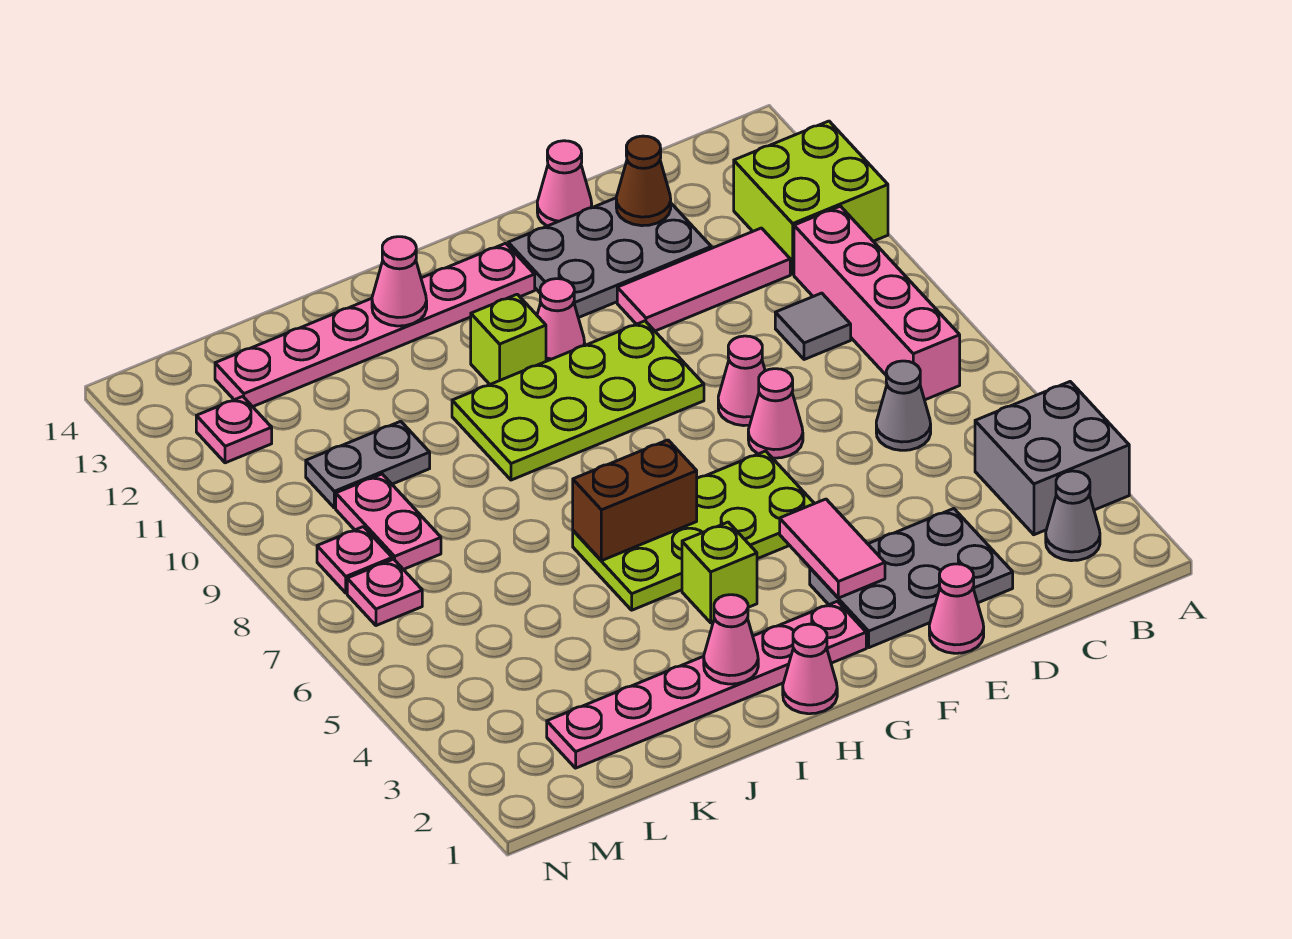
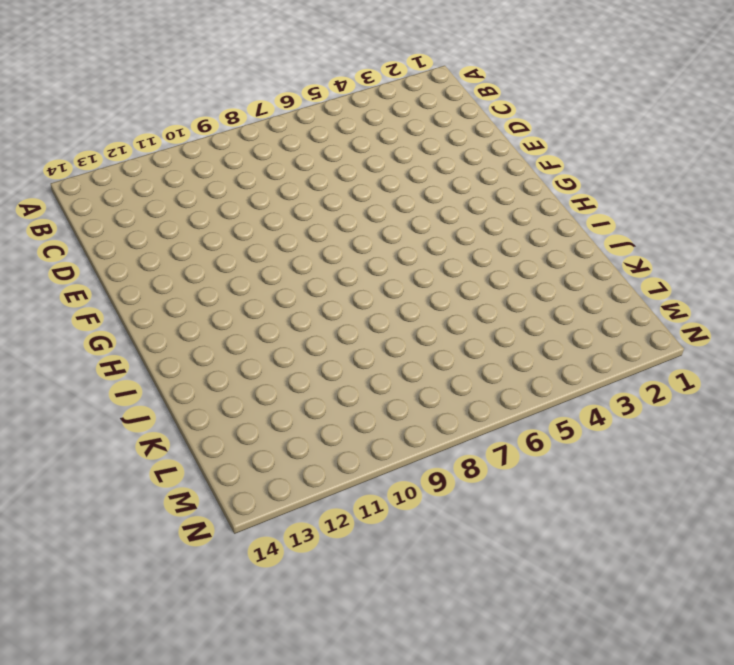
none -> grey brick A3:B4 level 1
none -> lime brick A11:B12 level 1
none -> grey cone B2 level 1
none -> pink brick B7:B10 level 1

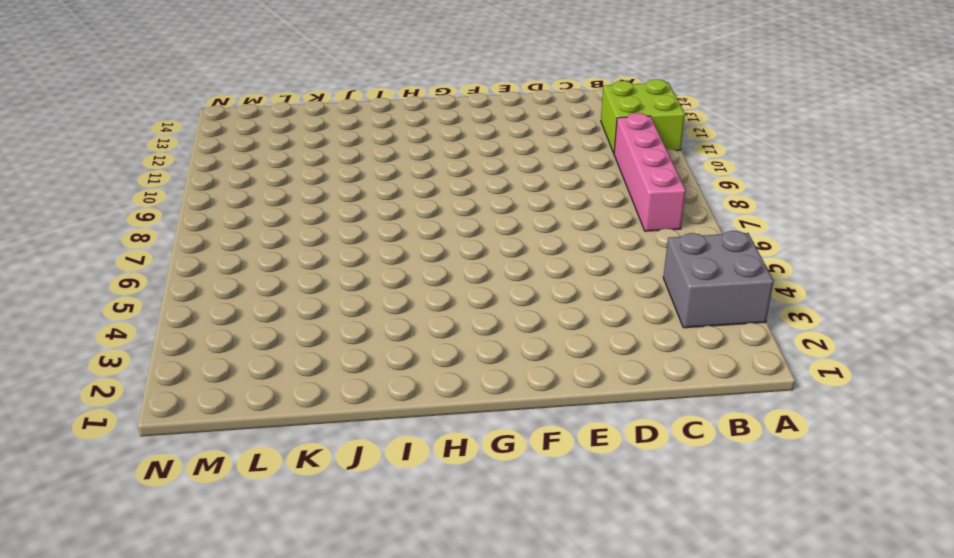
none -> grey cone B2 level 1
none -> grey cone C6 level 1
none -> grey tile C9 level 1
none -> pink tile C11:E11 level 1

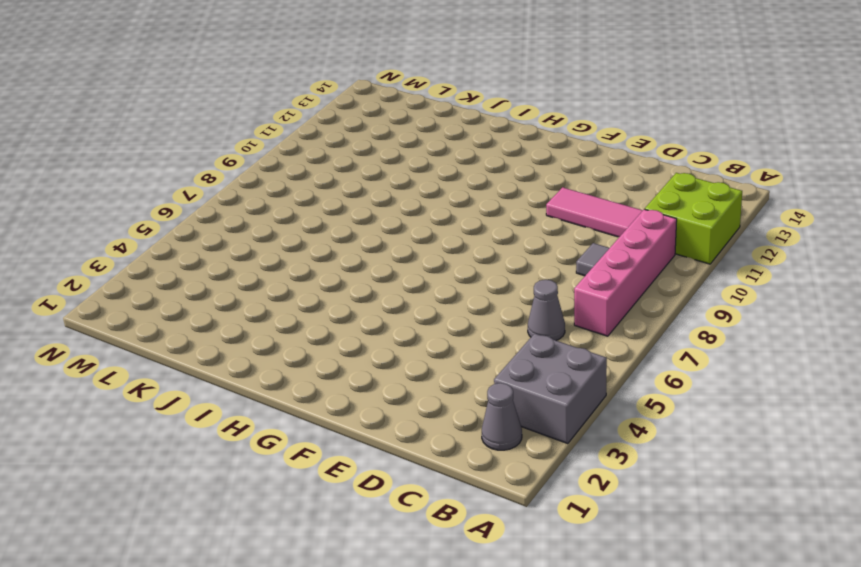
none -> grey plate D2:F3 level 1
none -> grey plate D12:F13 level 1
none -> pink cone E1 level 1
none -> pink cone E7 level 1

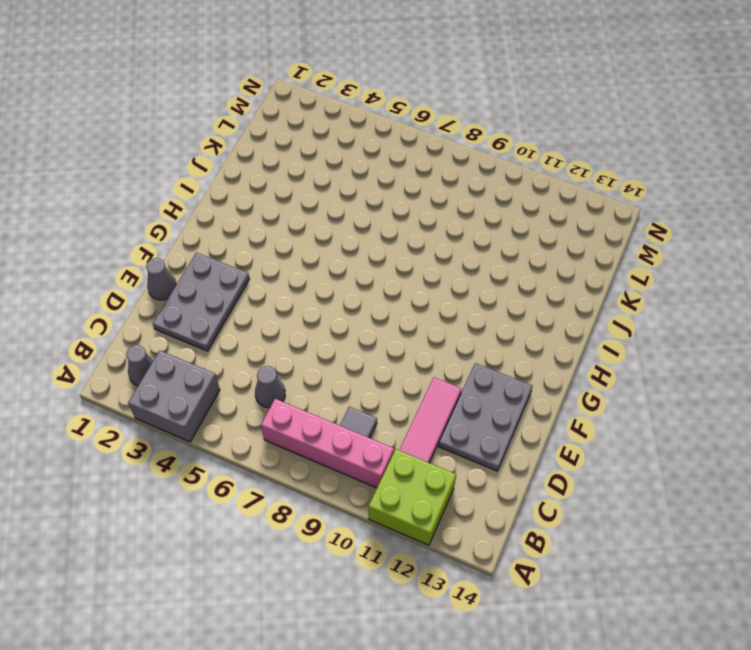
grey cone E1 level 1 -> pink cone E1 level 1
none -> pink cone E7 level 1
none -> pink cone E8 level 1
none -> pink cone E14 level 1
none -> lime plate F5:I6 level 1

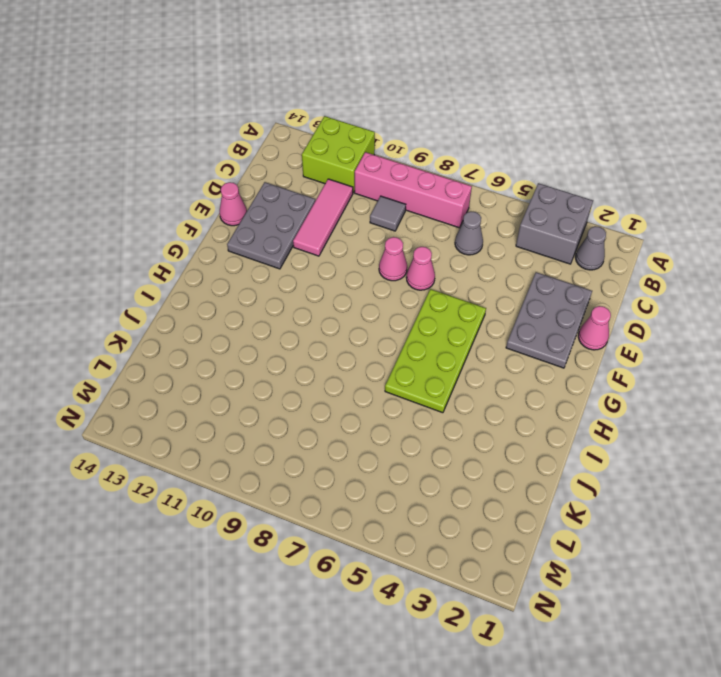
none -> lime plate F9:I10 level 1
none -> pink plate G2:L2 level 1
none -> pink cone G11 level 1
none -> pink plate G13:L13 level 1

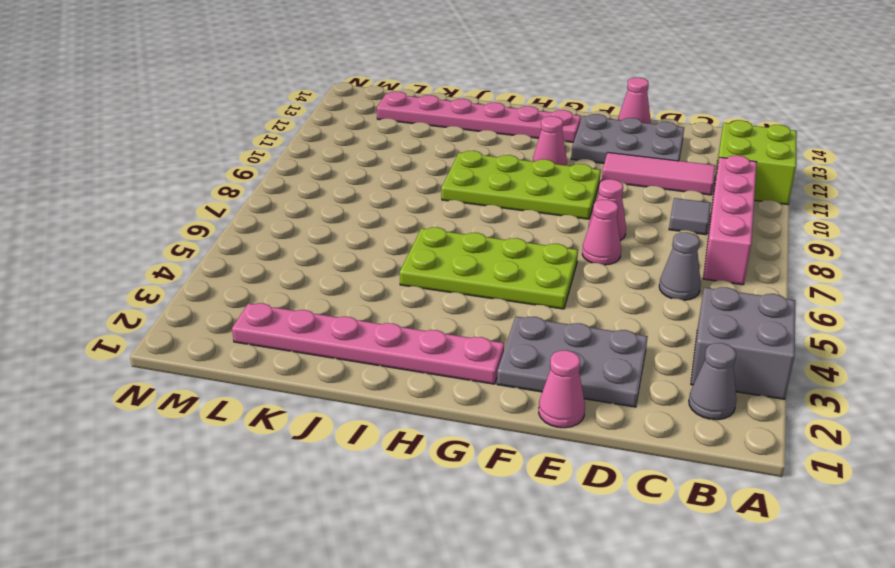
none -> pink cone H1 level 1
none -> lime brick H4 level 1
none -> lime brick H11 level 1
none -> grey plate K10:L10 level 1

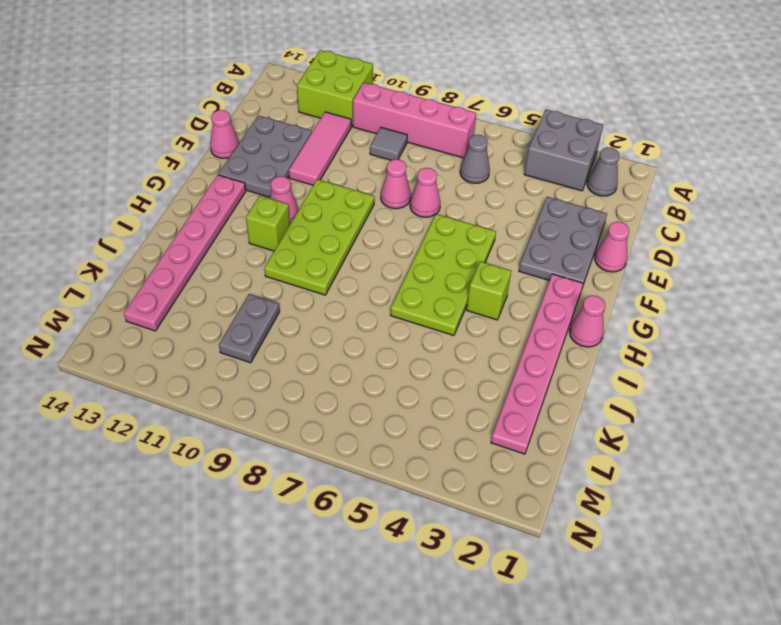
none -> pink plate L8:L9 level 1
none -> pink plate M7 level 1
none -> pink plate M8 level 1
none -> pink plate M12 level 1

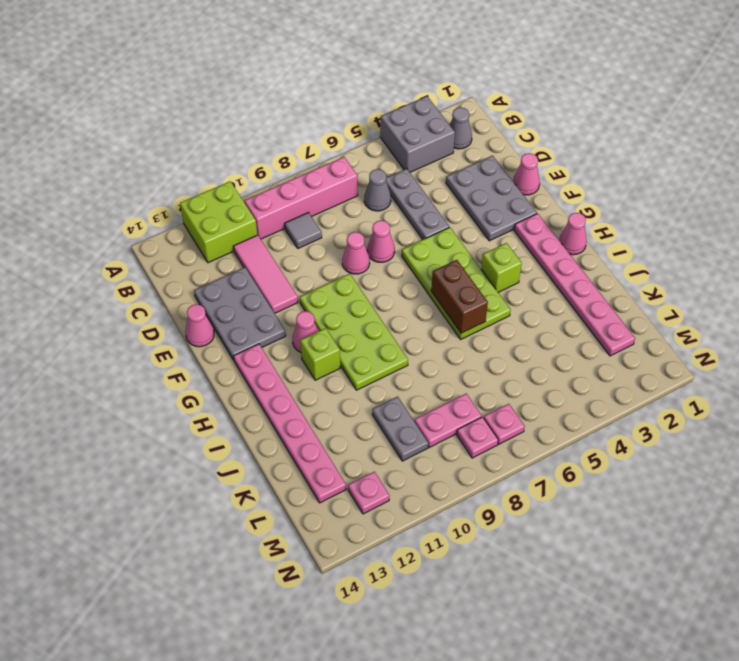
grey plate C5:E5 level 1 -> none
none -> brown cone D13 level 2
none -> pink tile F3:F4 level 2
none -> pink cone I2 level 2
none -> pink cone I13 level 2

